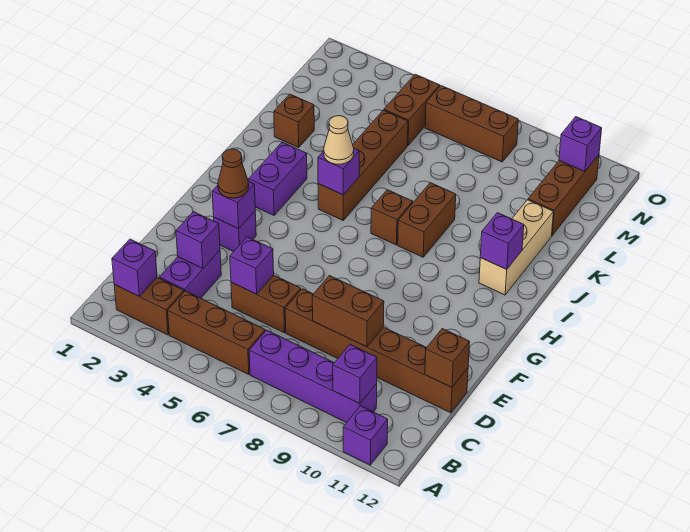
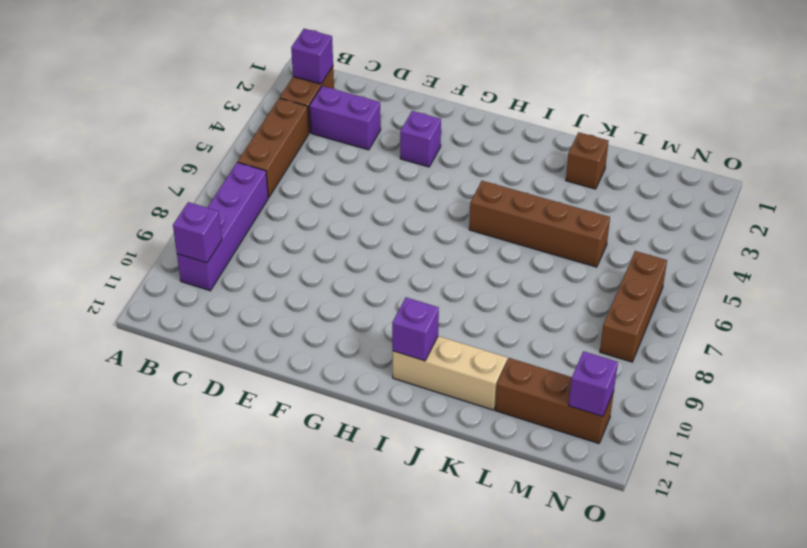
none -> purple brick A11 level 1
none -> brown brick D5:D6 level 1
none -> brown brick D7:D12 level 1

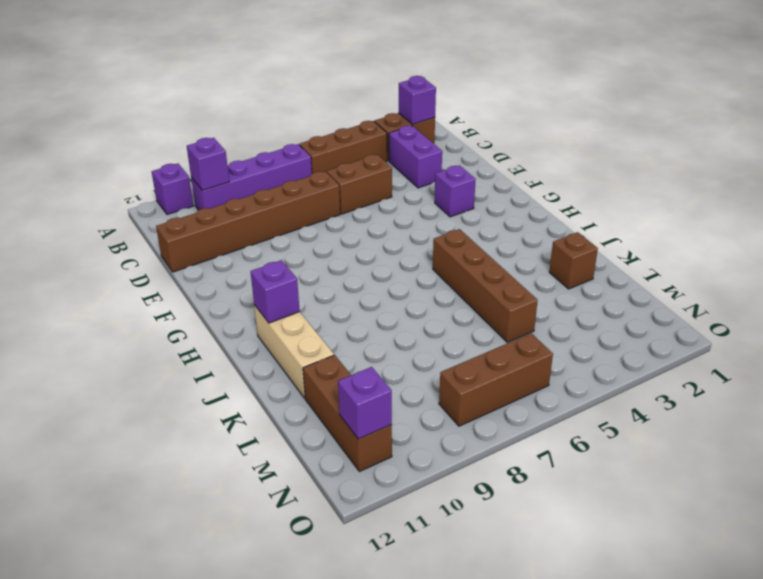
none -> purple brick H3:I3 level 1
none -> brown brick I7 level 1
none -> brown brick I8:J8 level 1

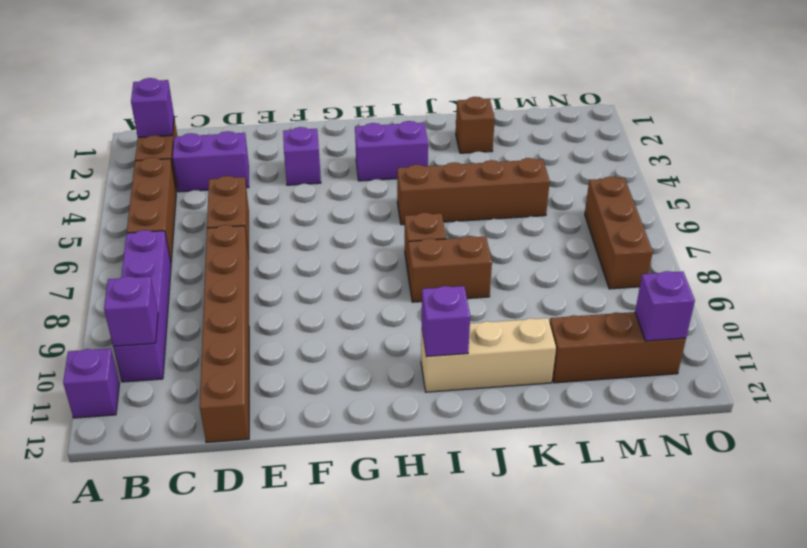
none -> brown brick M5:N5 level 1
none -> purple brick D3 level 2
none -> purple brick D5 level 2

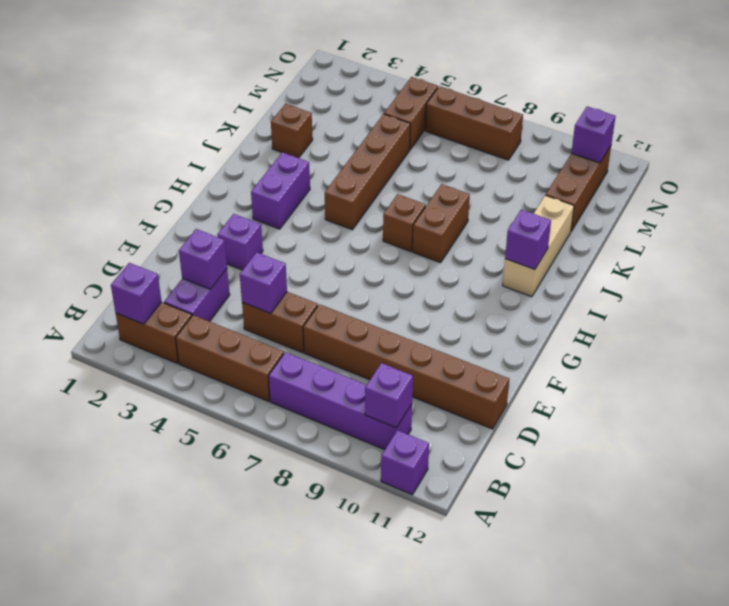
none -> brown brick D8:D9 level 2
none -> brown brick D12 level 2
none -> purple brick F3 level 2

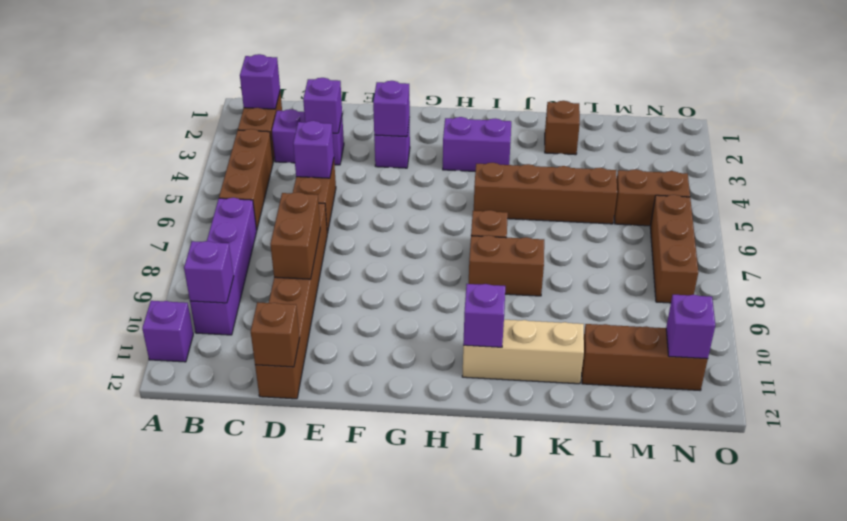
none -> purple brick I5 level 2
none -> brown cone F3 level 3
none -> tan cone I5 level 3

